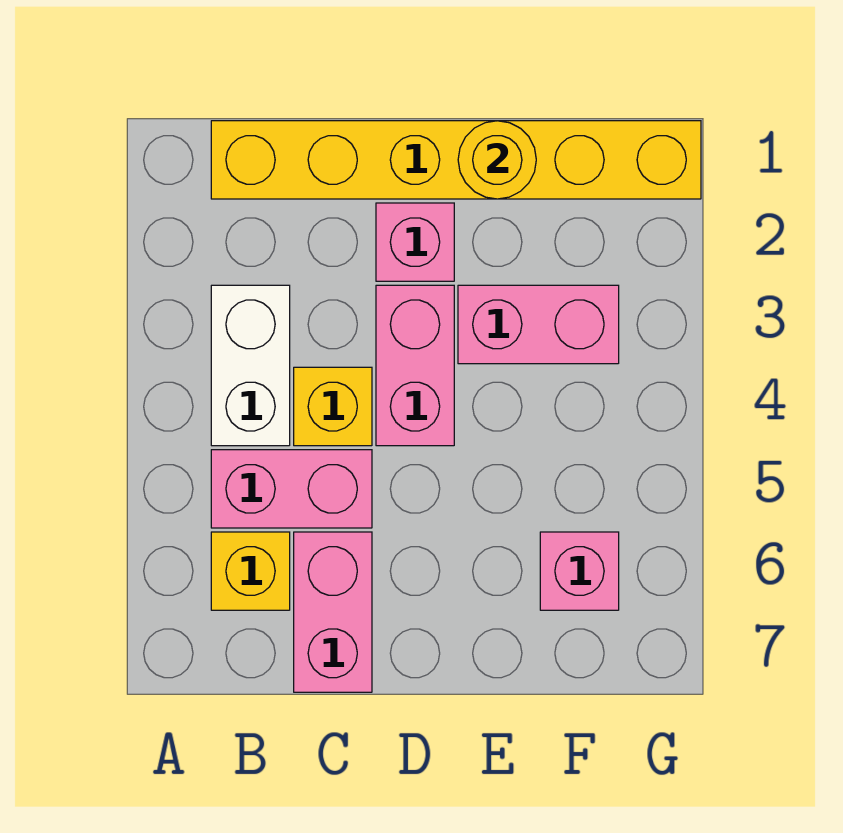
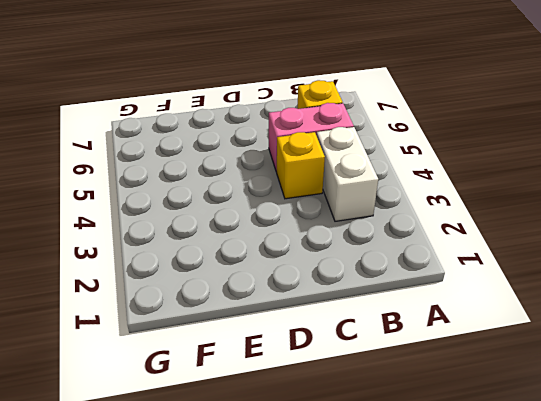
none -> yellow brick B1:G1 level 1
none -> pink brick C6:C7 level 1

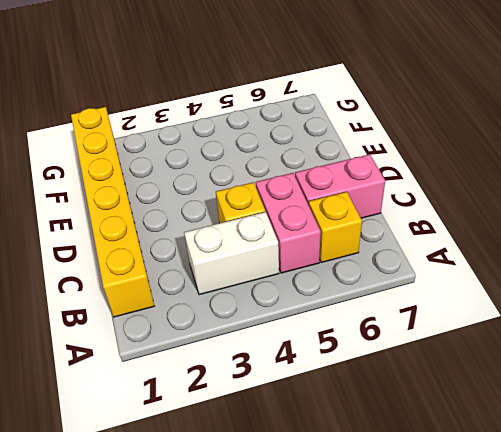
none -> pink brick D2 level 1
none -> pink brick D3:D4 level 1

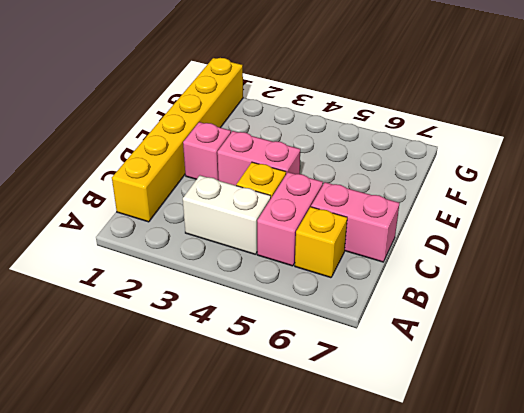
none -> pink brick E3:F3 level 1
none -> pink brick F6 level 1

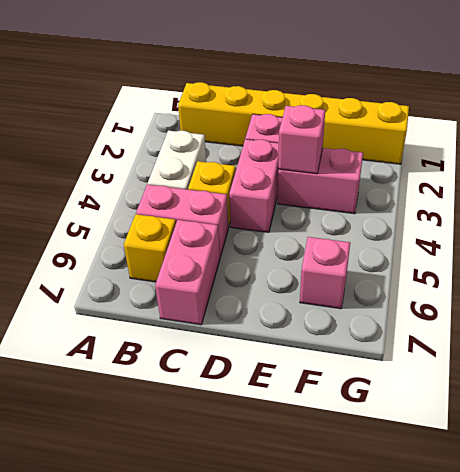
pink brick E3 level 2 -> none
none -> yellow round brick E1 level 2

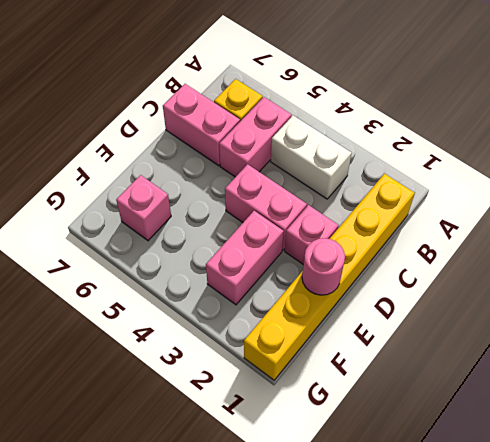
pink round brick E1 level 2 -> yellow round brick E1 level 2
none -> yellow brick C4 level 1

